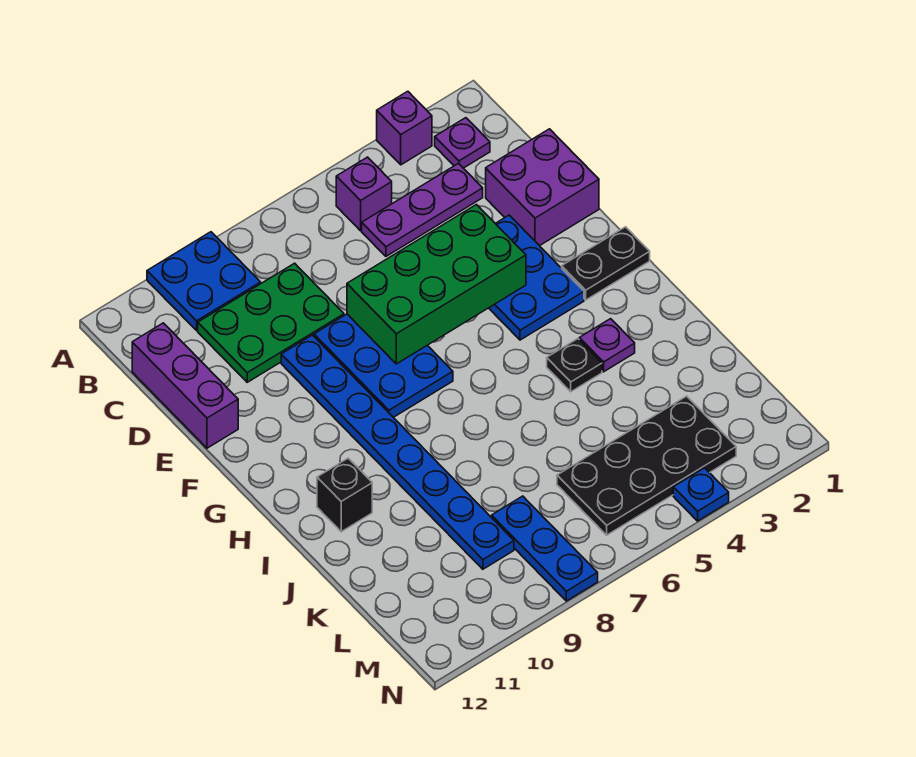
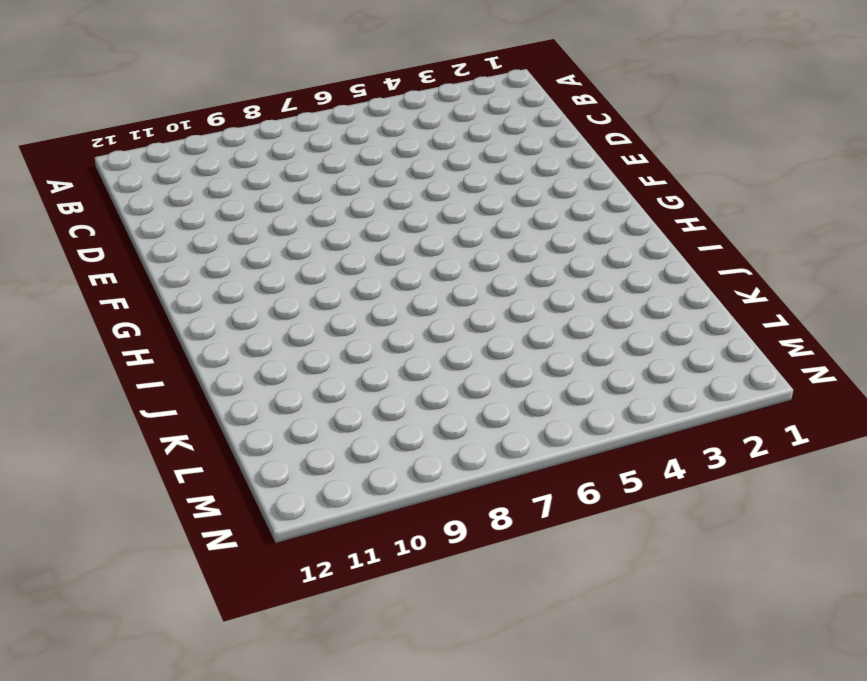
none -> purple brick A3 level 1
none -> blue plate A9:B10 level 1
none -> purple plate B2 level 1

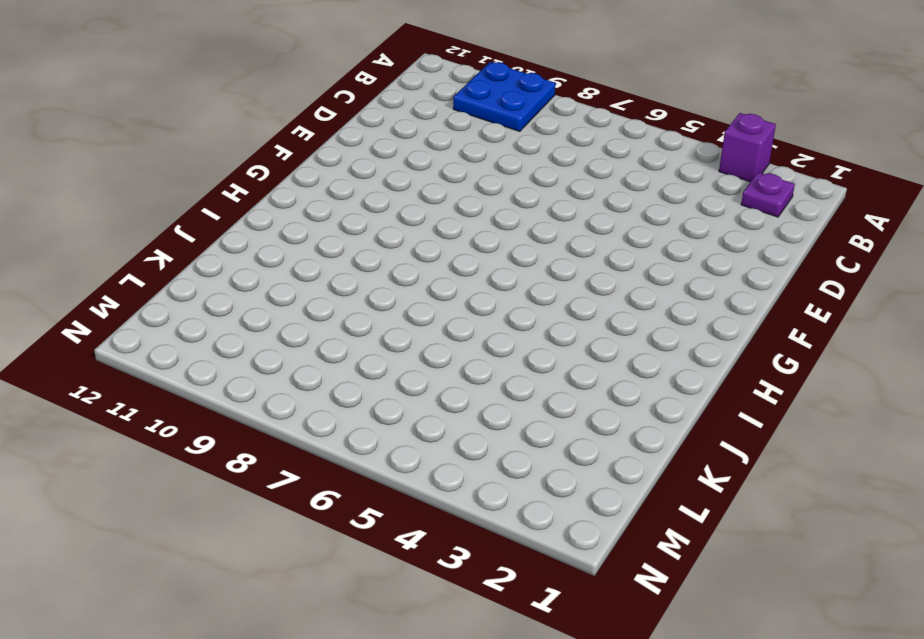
none -> purple brick B5 level 1
none -> purple plate C3:C5 level 1
none -> green plate C8:D10 level 1

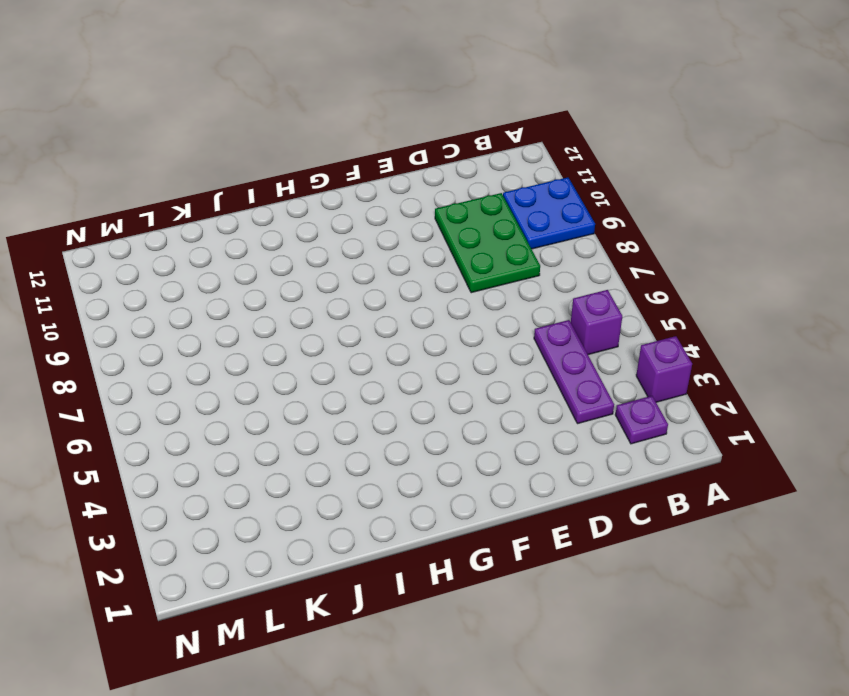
none -> purple brick C12:E12 level 1
none -> purple brick D1:E2 level 1
none -> blue plate E3:G4 level 1

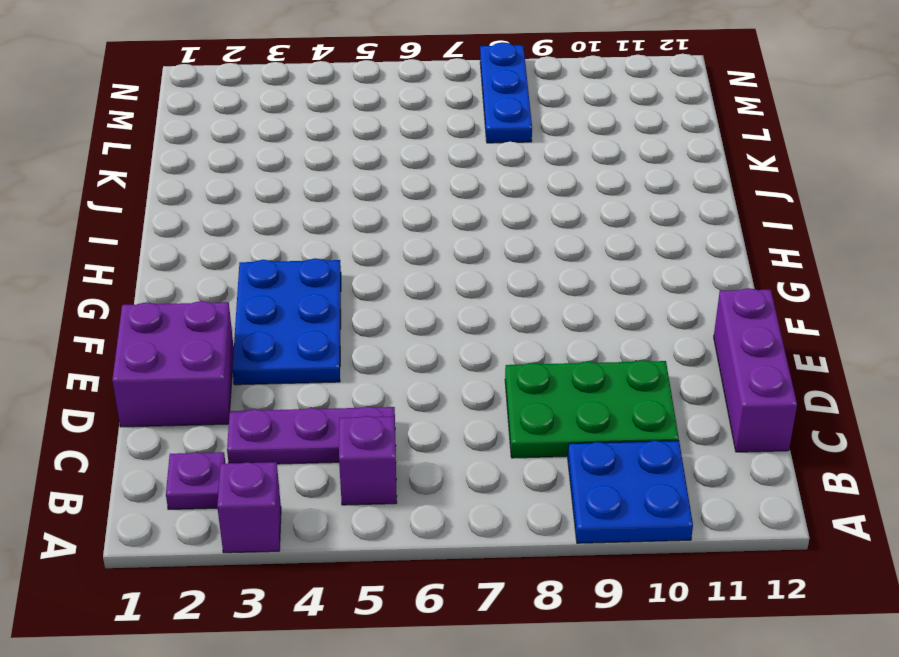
none -> blue plate E7:G8 level 1
none -> blue plate E9:L9 level 1
none -> black plate G1:G2 level 1

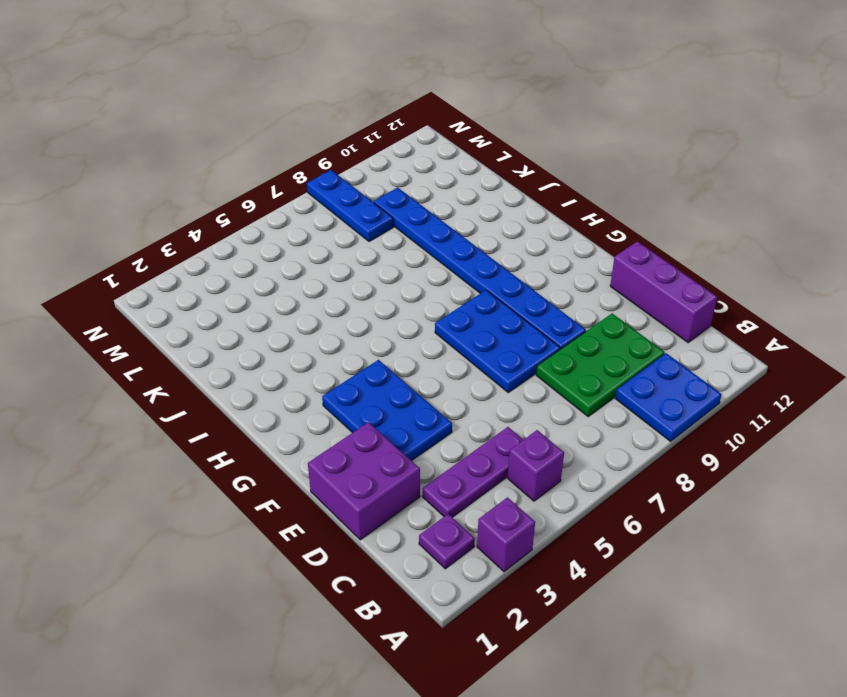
none -> black plate G1:G2 level 1
none -> purple plate I3 level 1
none -> black plate I4 level 1

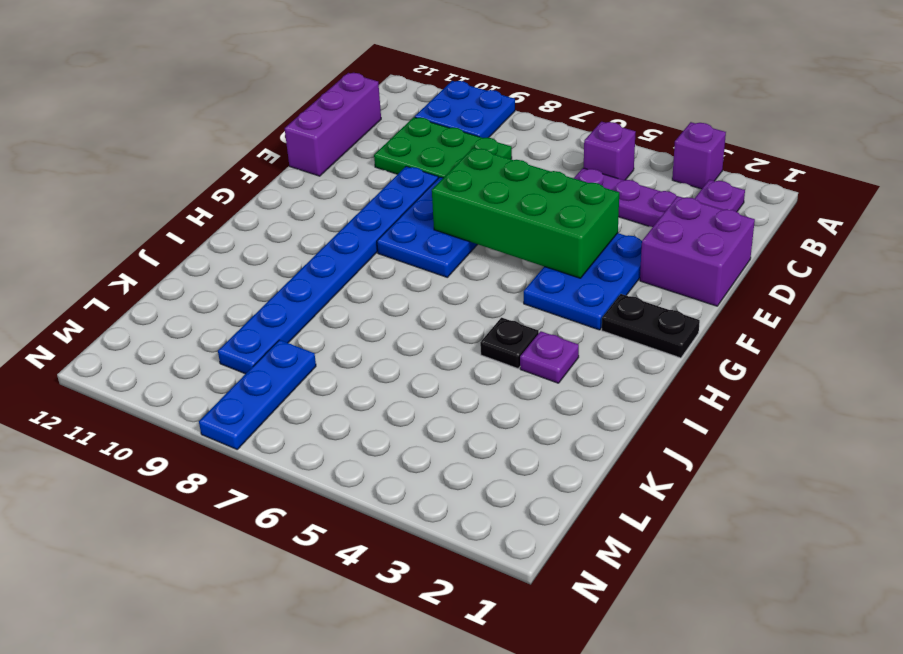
none -> black brick I11 level 1
none -> black plate L3:M6 level 1
none -> blue plate N4 level 1

